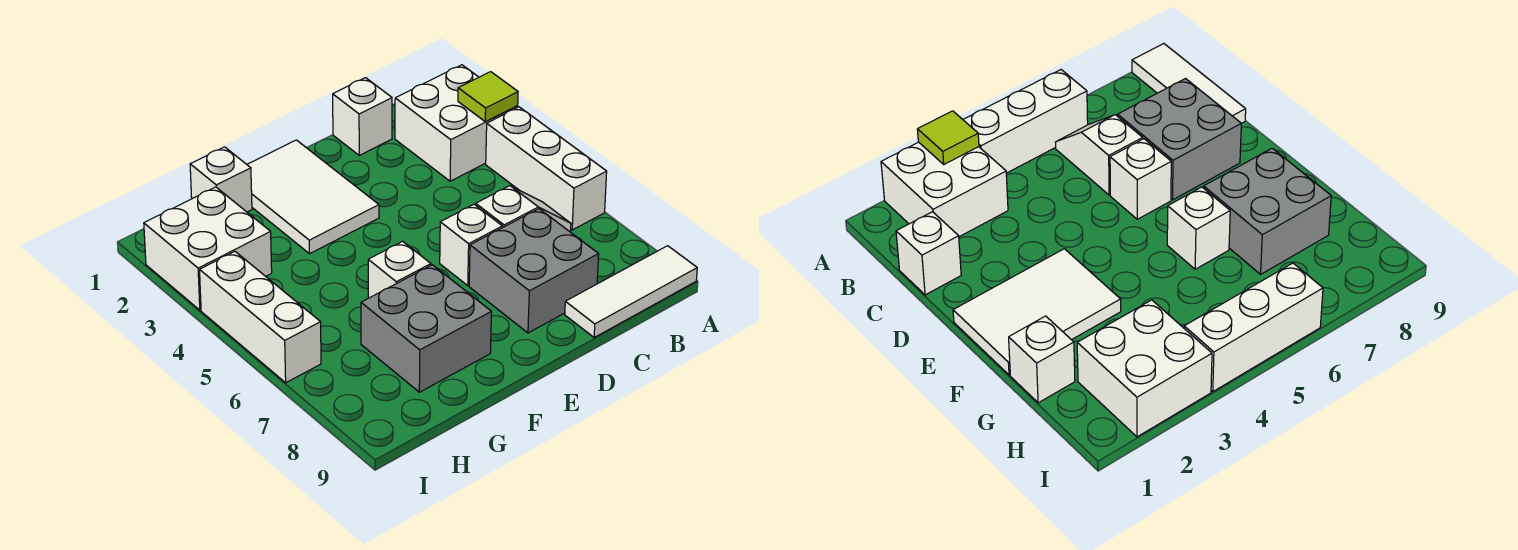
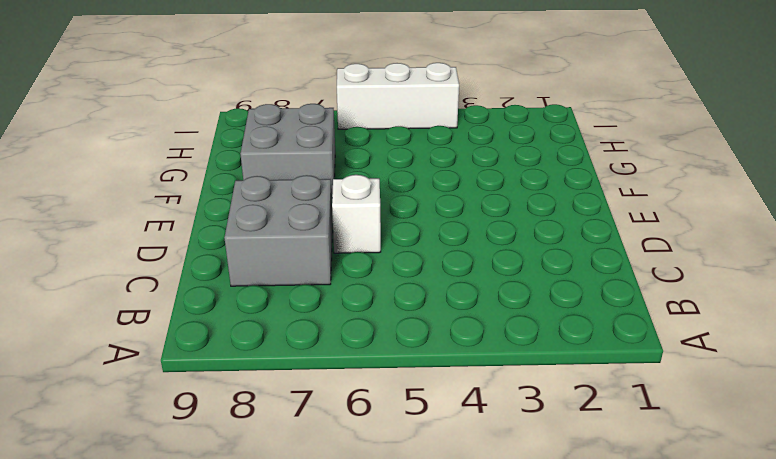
none -> white brick A2:B3 level 1
none -> white brick A4:A6 level 1
none -> white tile A9:C9 level 1

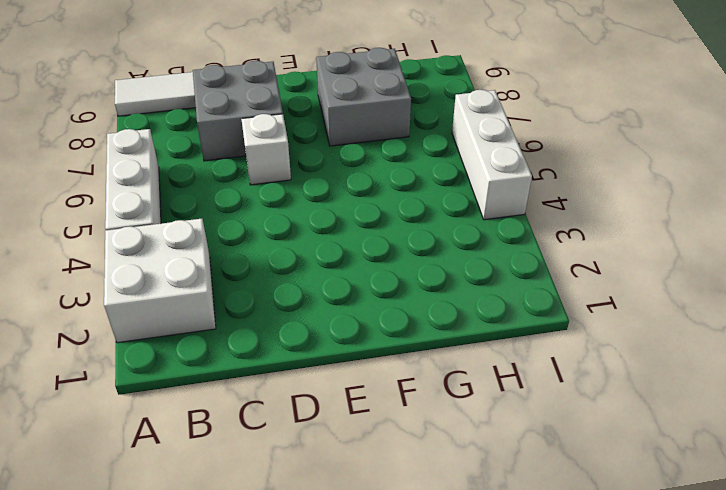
none -> white slope B6:C6 level 1 top C
none -> white brick C1 level 1
none -> white tile E1:F3 level 1

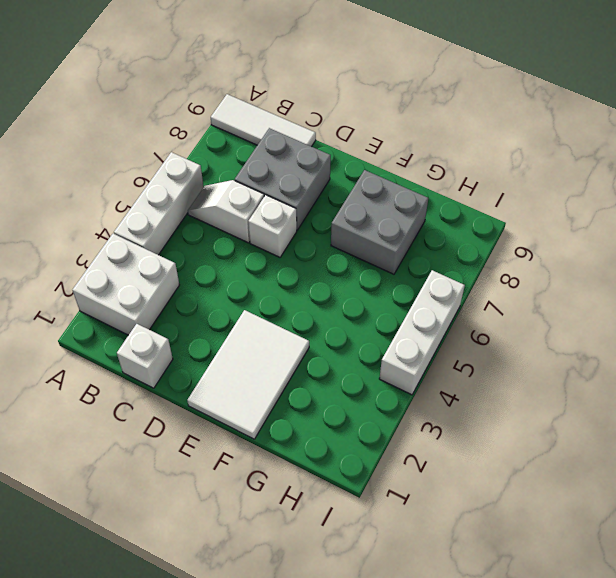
none -> white brick F6 level 1
none -> white brick G1 level 1
none -> white brick H2:I3 level 1

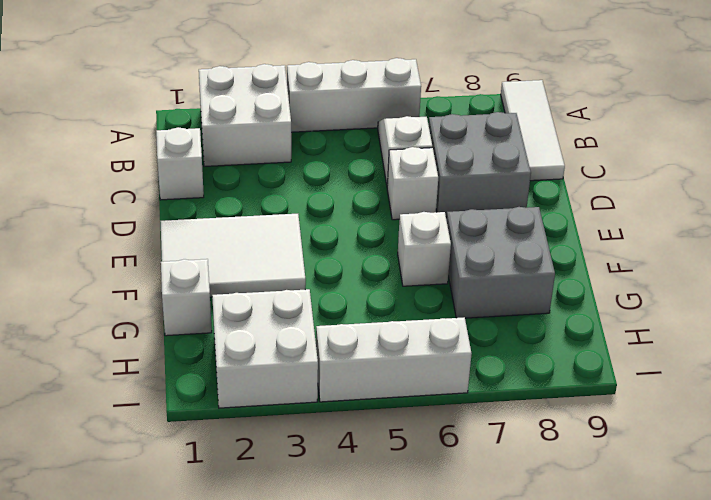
none -> lime tile A3 level 2

